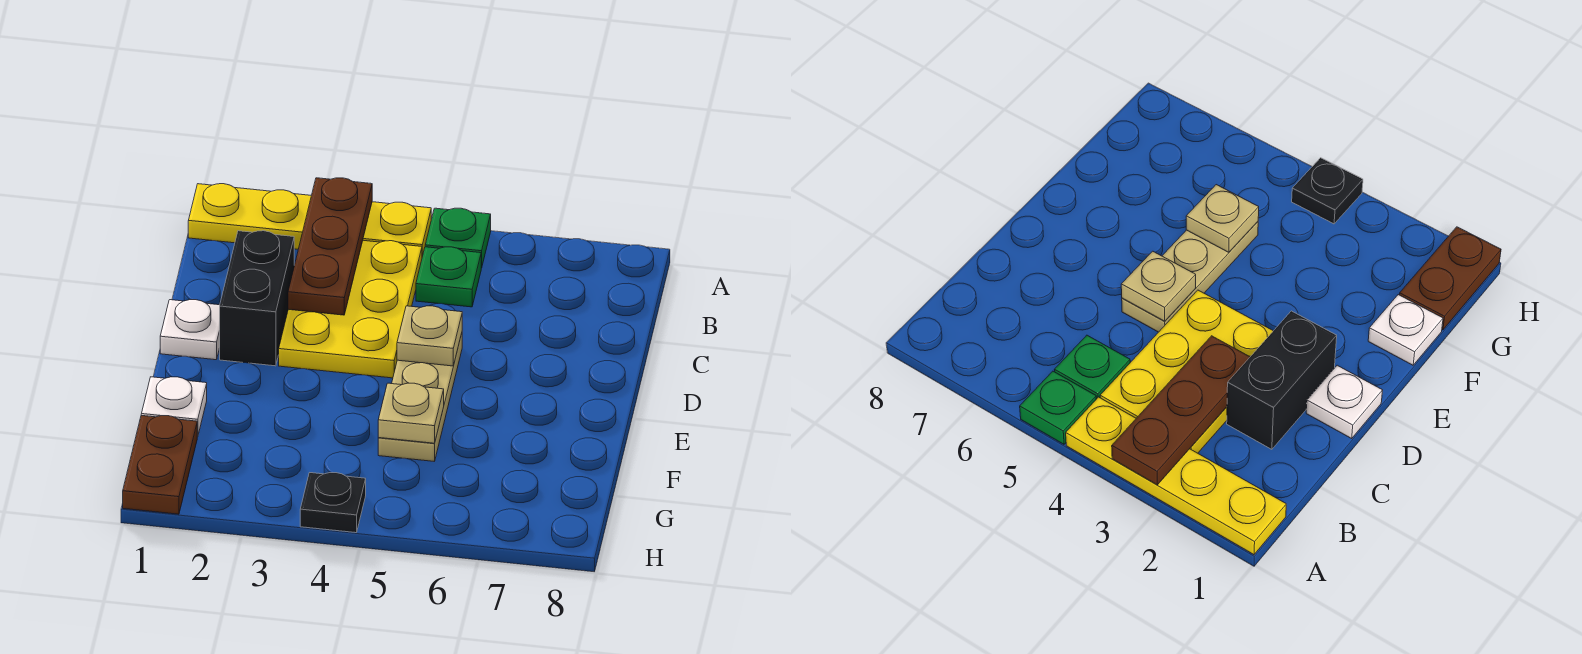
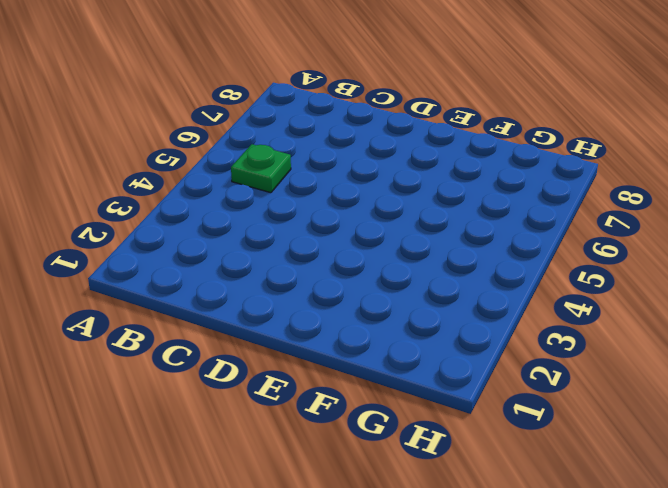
none -> yellow plate A1:A4 level 1
none -> green plate A5 level 1
none -> yellow plate B3:D4 level 1

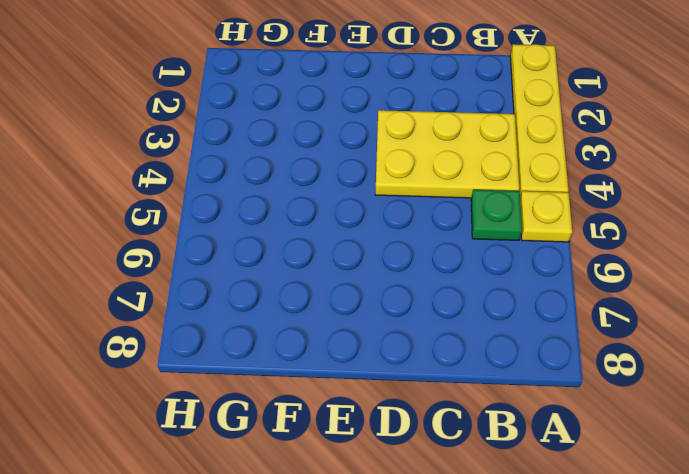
yellow plate A5 level 1 -> green plate A5 level 1
none -> black brick C2:D2 level 1
none -> white plate D1 level 1
none -> tan plate D5:F5 level 1

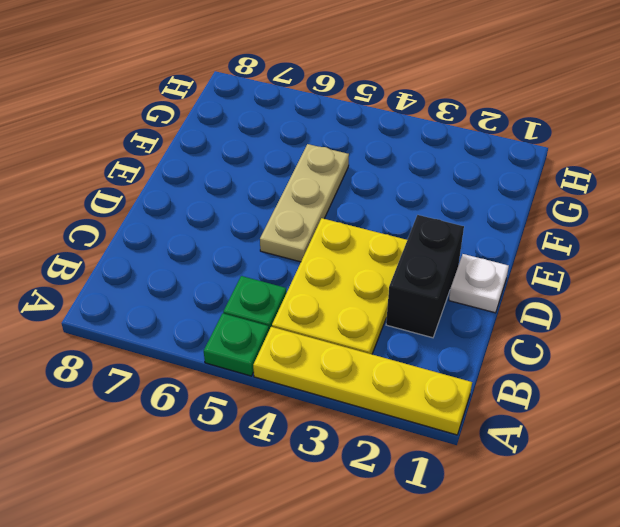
none -> white plate F1 level 1
none -> brown plate G1:H1 level 1
none -> black plate H4 level 1

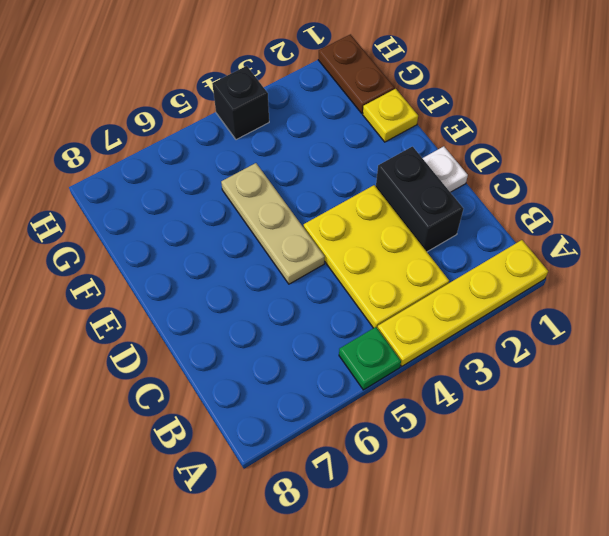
yellow plate F1 level 1 -> white plate F1 level 1
black brick H4 level 1 -> black plate H4 level 1
none -> green plate B5 level 1
none -> brown plate A3:C3 level 2
none -> tan plate D5 level 2

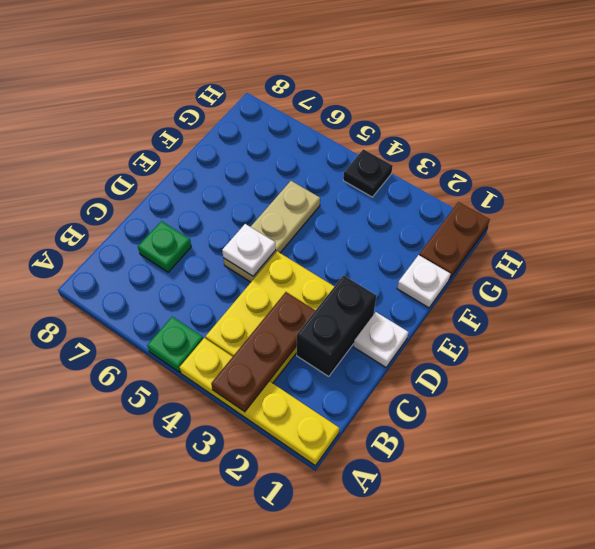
green plate C7 level 1 -> green plate B5 level 1
white plate D5 level 2 -> tan plate D5 level 2
none -> tan plate F5 level 2

